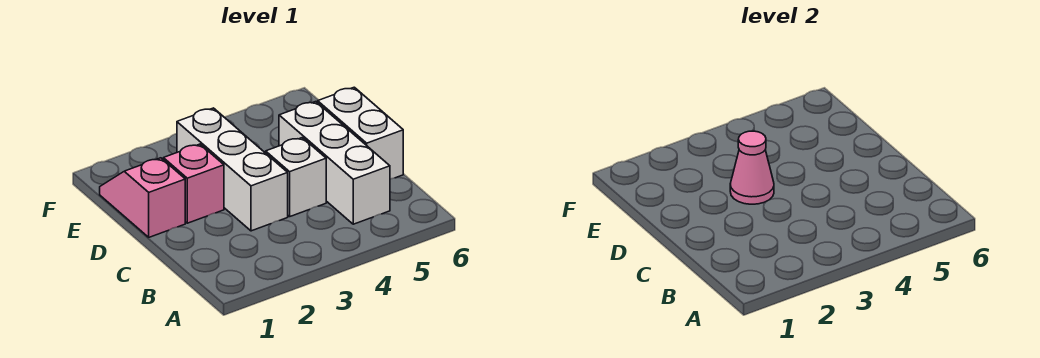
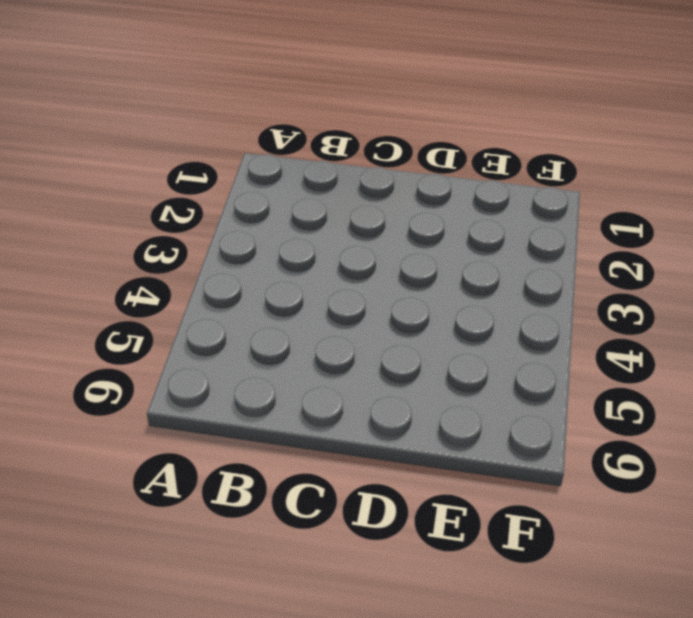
none -> white brick B5:D5 level 1
none -> white brick C3:E3 level 1

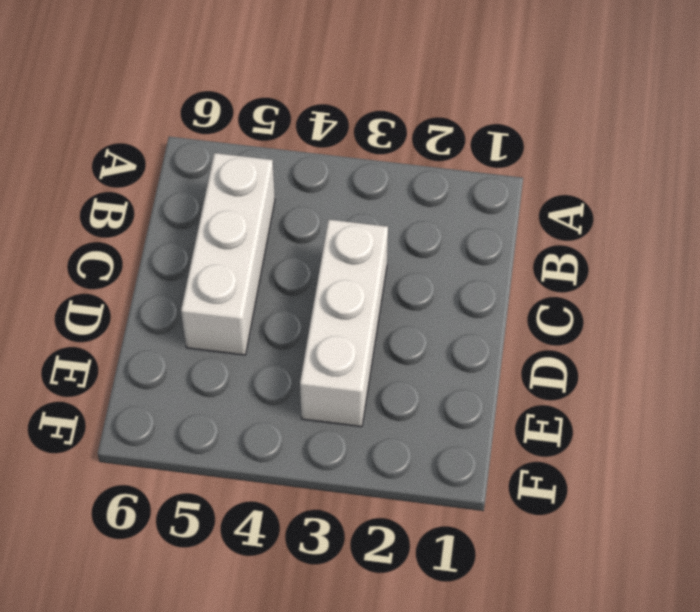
none -> white brick C4 level 1
none -> white brick C6:D6 level 1

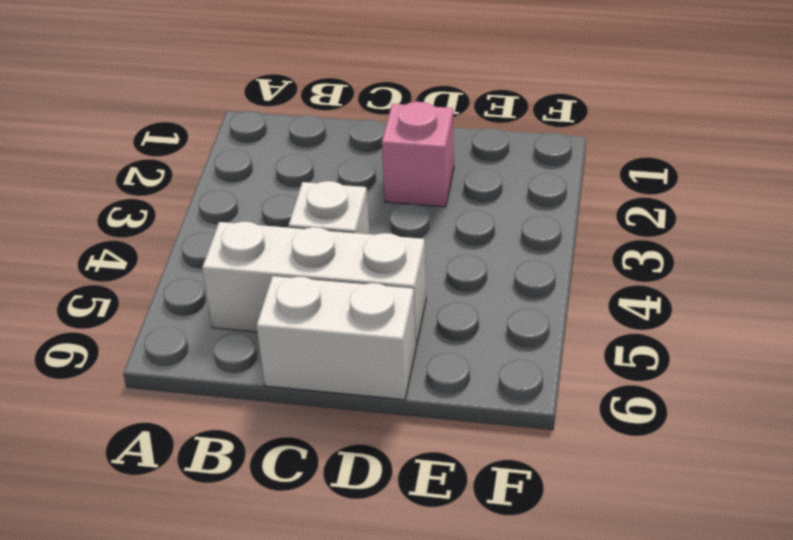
none -> white brick C3:E3 level 1
none -> pink slope D1:E1 level 1 top D

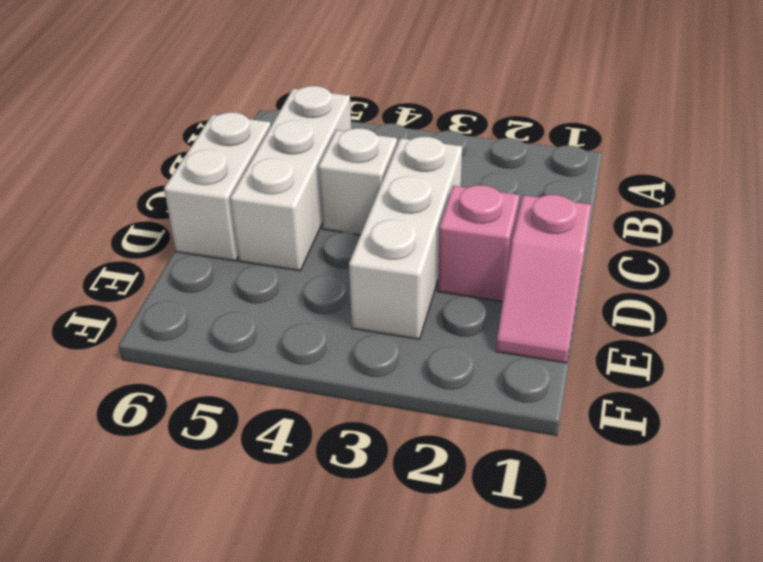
none -> pink cone D3 level 2

